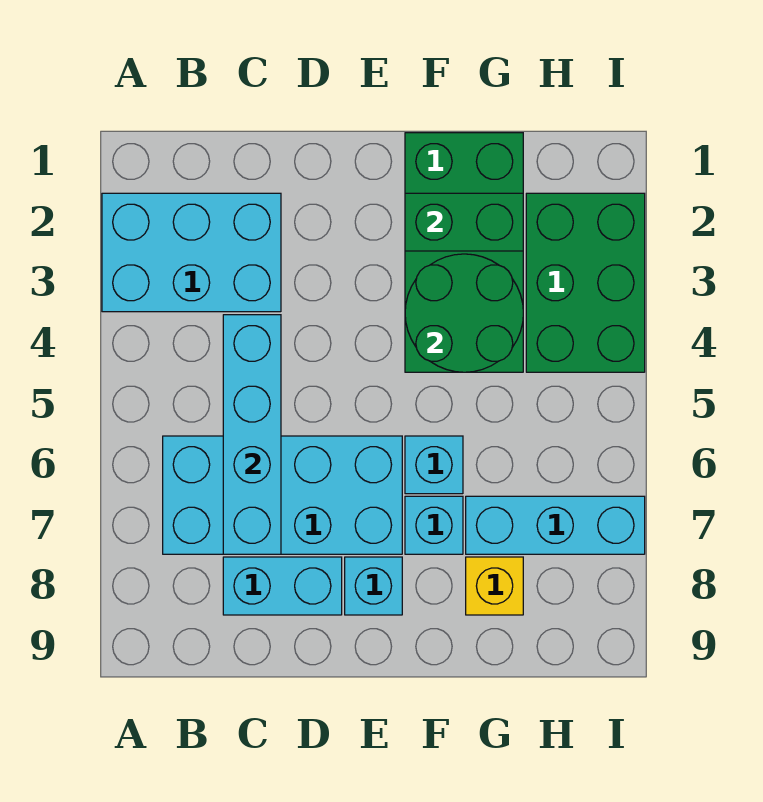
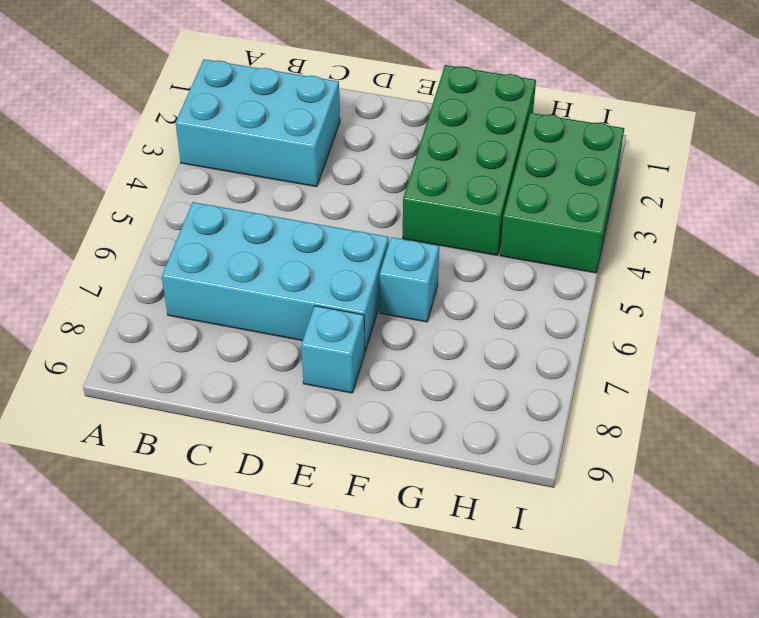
none -> cyan brick C8:D8 level 1
none -> cyan brick F7 level 1
none -> cyan brick G7:I7 level 1

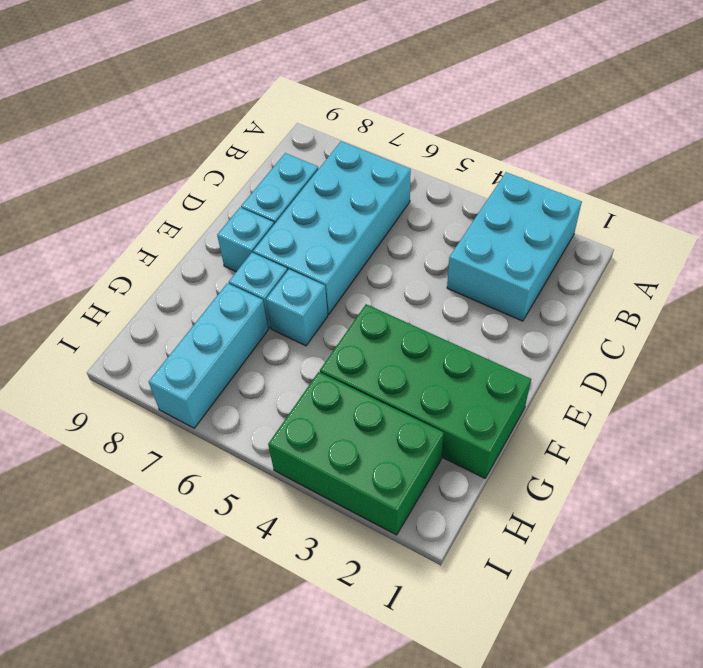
none -> yellow brick G8 level 1
none -> cyan brick C4:C7 level 2
none -> green brick F2:G2 level 2

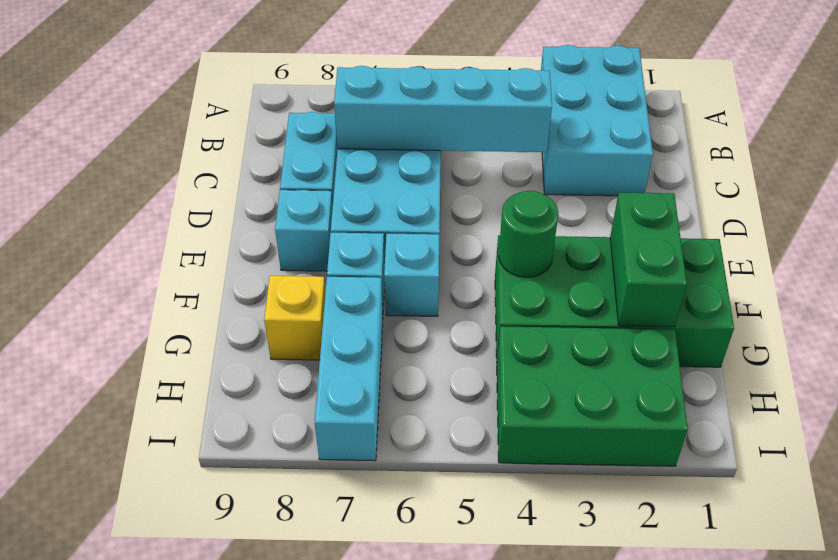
green round brick F4 level 2 -> green round brick F3:G4 level 2

